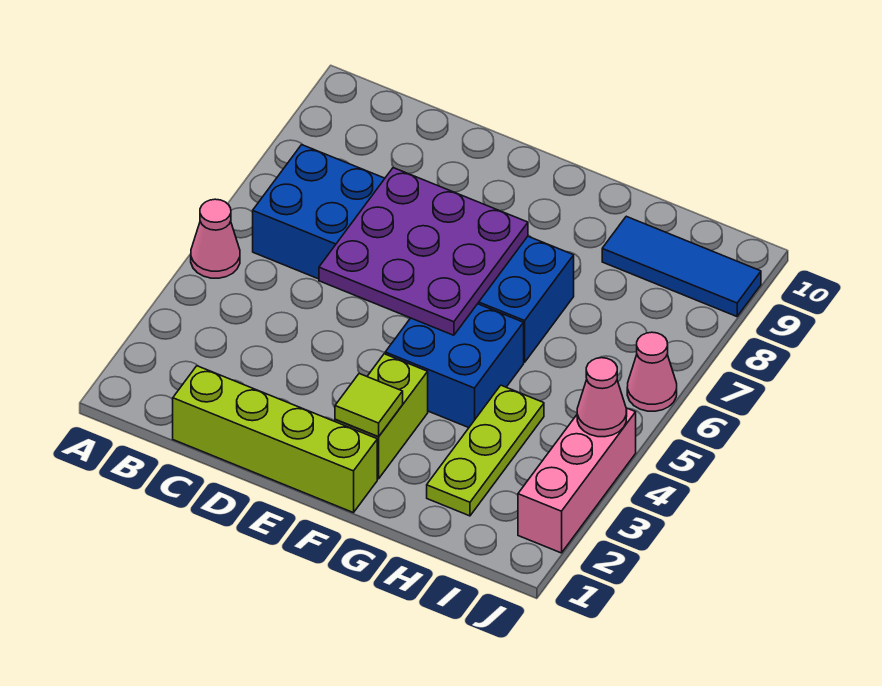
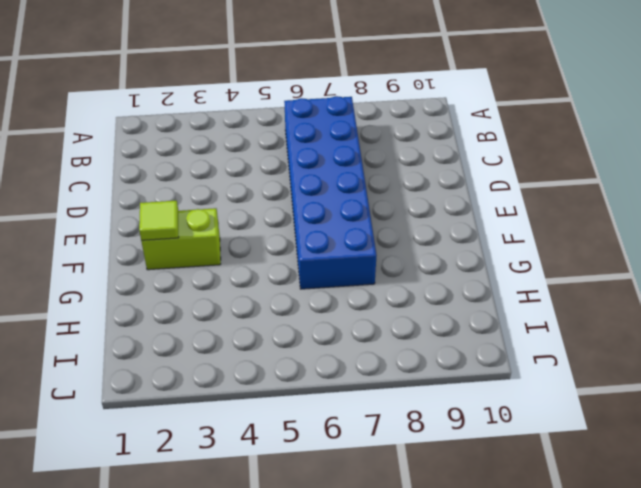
none -> pink cone A5 level 1
none -> lime brick C1:F1 level 1
none -> blue brick F4:G5 level 1

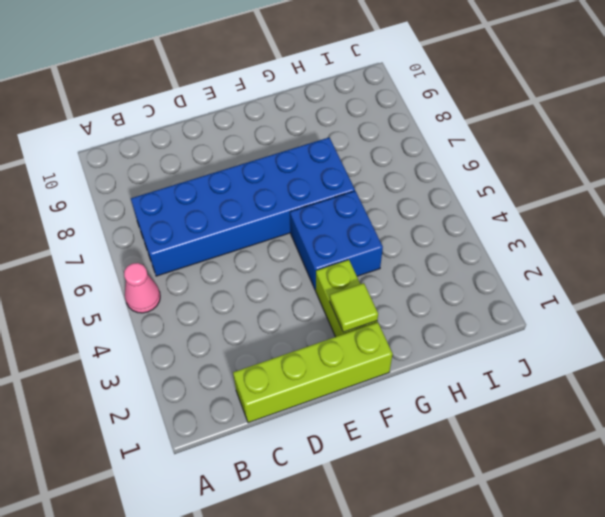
none -> lime plate H2:H4 level 1
none -> blue tile H9:J9 level 1
none -> pink brick J2:J4 level 1

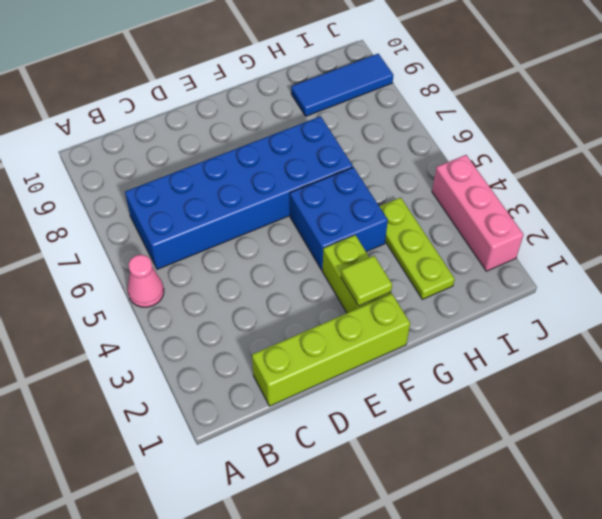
none -> pink cone J6 level 1
none -> purple plate D5:F7 level 2
none -> pink cone J4 level 2

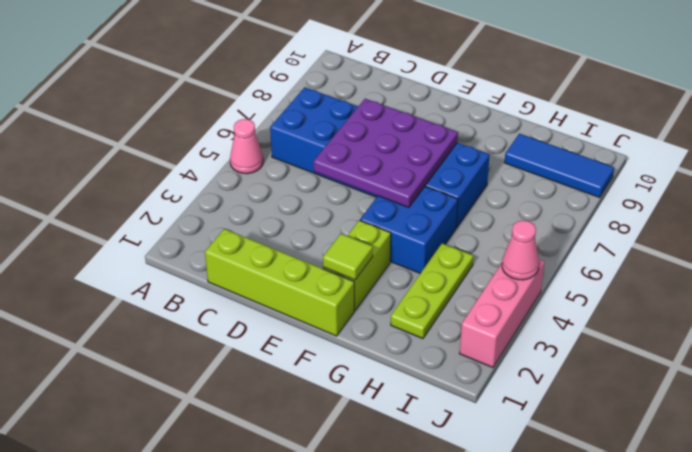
none -> pink cone J6 level 1

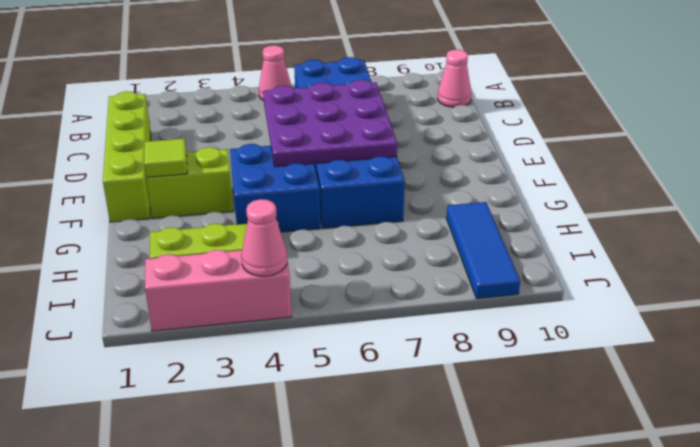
pink cone B10 level 1 -> pink cone J6 level 1

